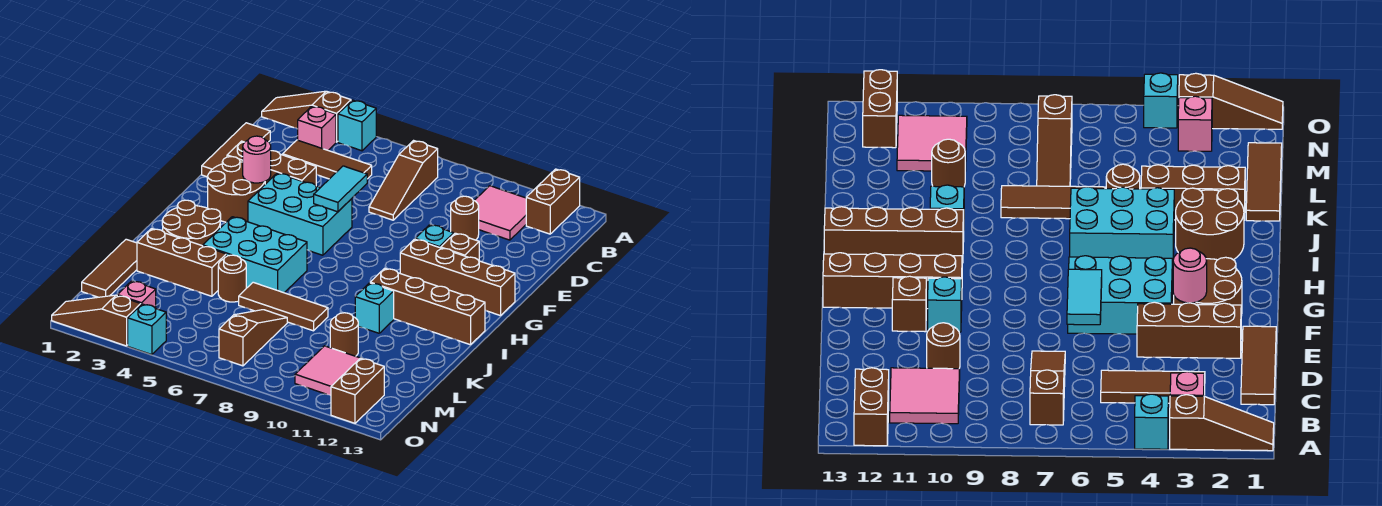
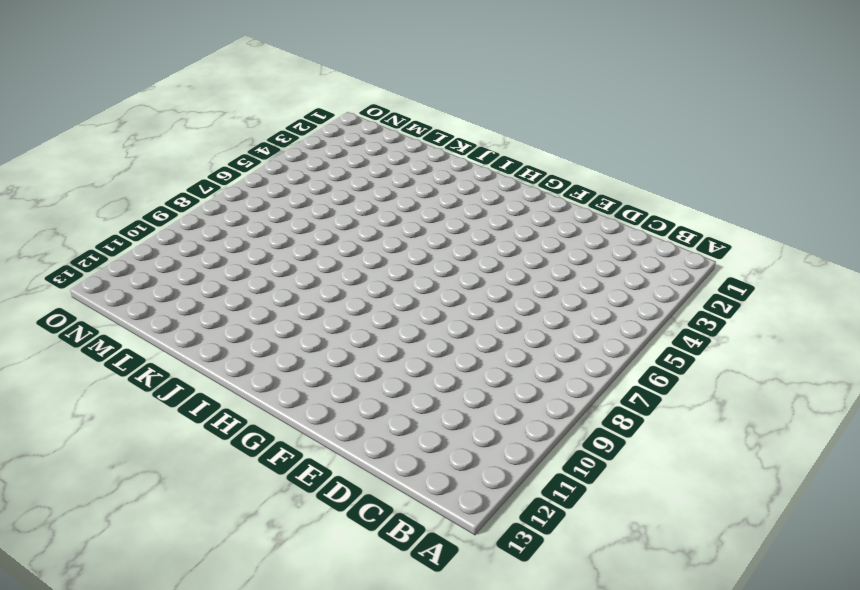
none -> brown slope A1:A3 level 1 top 3
none -> cyan brick A4 level 1
none -> brown brick A12:B12 level 1
none -> pink brick B3 level 1

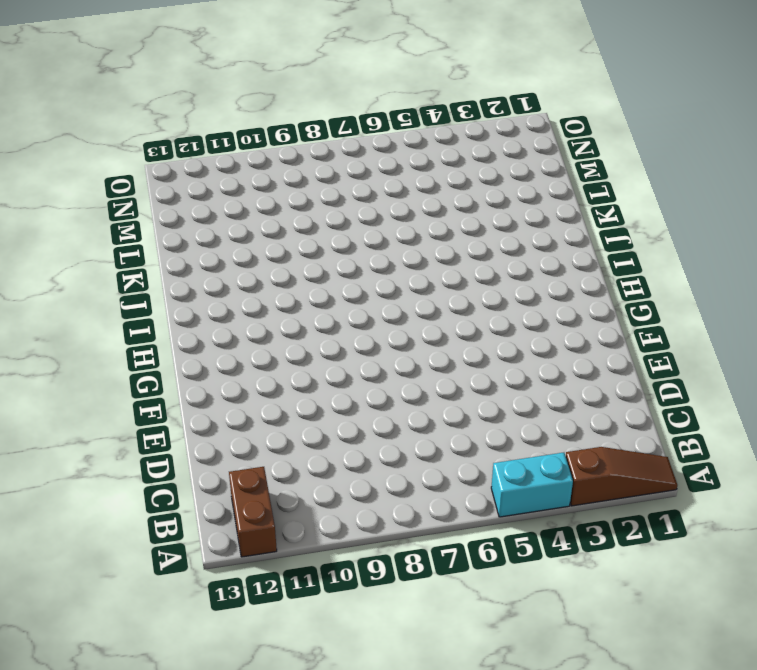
cyan brick A4:A5 level 1 -> cyan brick A4 level 1
none -> pink brick B3 level 1
none -> brown slope B7:D7 level 1 top B
none -> pink tile B10:C11 level 1
none -> brown tile C1:E1 level 1

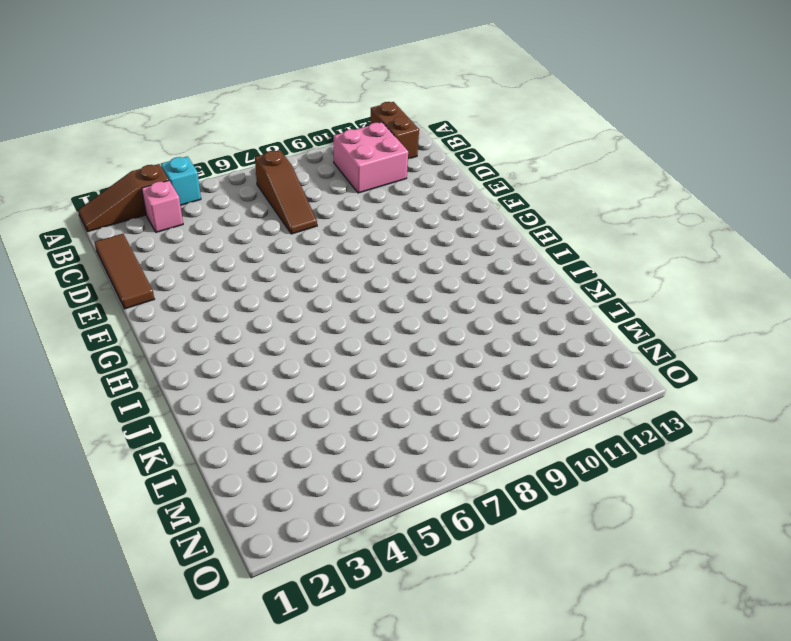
pink brick B10:C11 level 1 -> pink tile B10:C11 level 1
none -> brown tile C3:C5 level 1
none -> brown round brick D10 level 1
none -> brown brick E2:E4 level 1
none -> brown round brick F2:G3 level 1

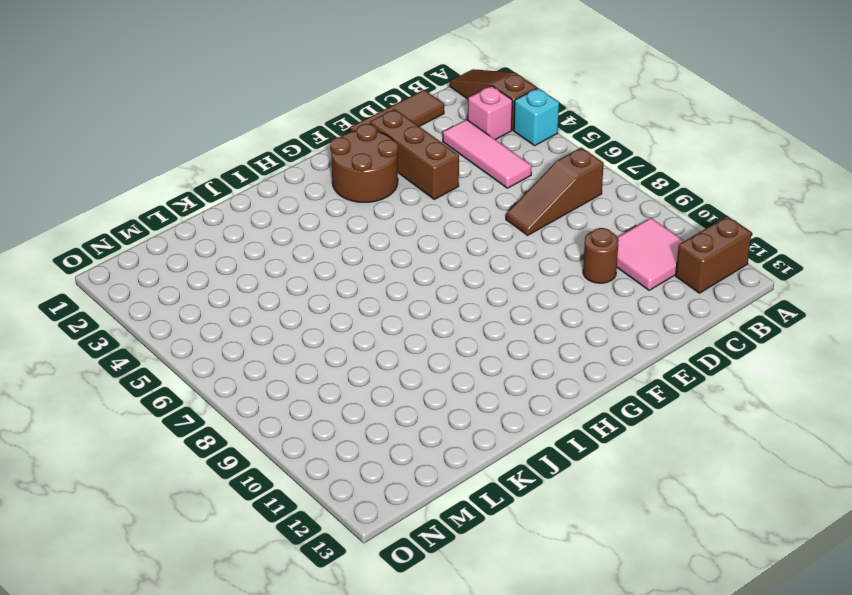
pink tile C3:C5 level 1 -> brown tile C3:C5 level 1
none -> cyan brick F4:G6 level 1
none -> cyan brick F10 level 1
none -> brown brick F11 level 1
none -> brown brick G10:G13 level 1

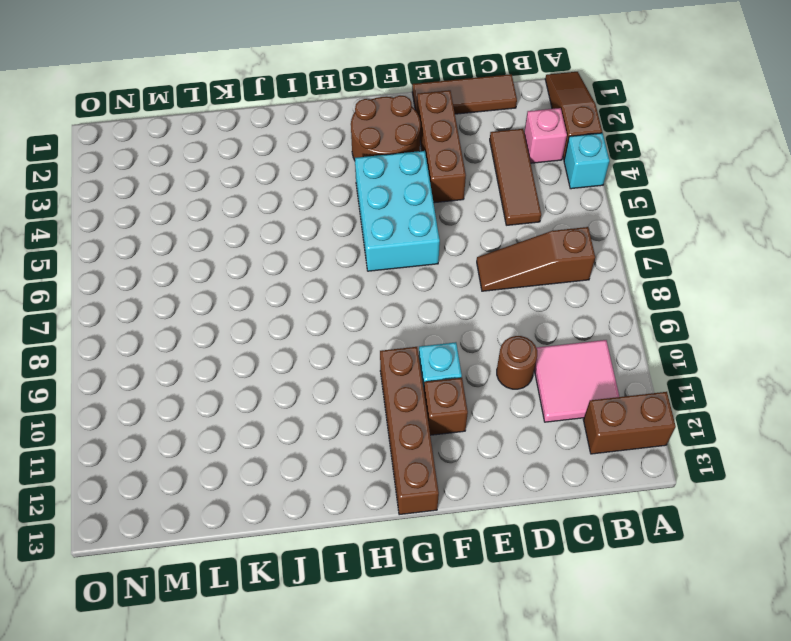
none -> brown round brick I2:J3 level 1
none -> cyan brick I4:J6 level 1
none -> brown brick I10:I13 level 1
none -> cyan brick J10 level 1

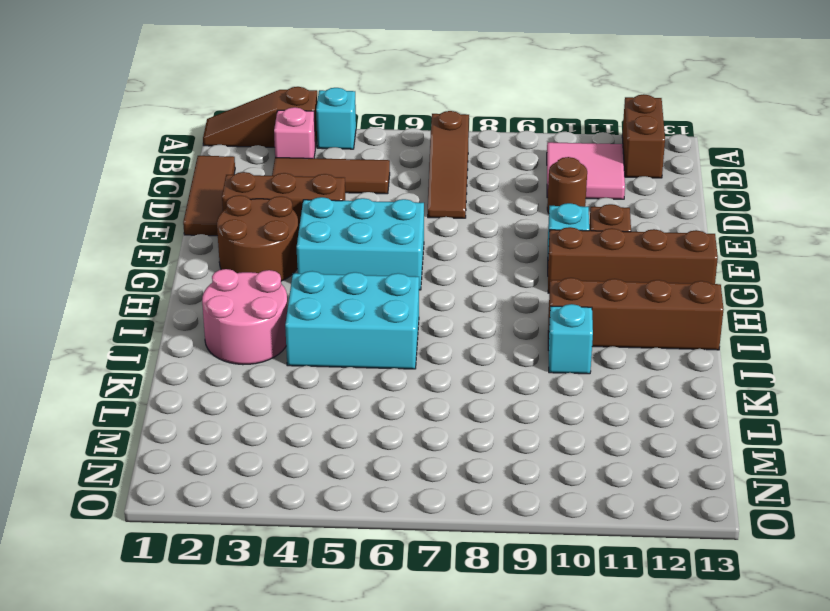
pink round brick I2:J3 level 1 -> brown round brick I2:J3 level 1
none -> brown tile K1:M1 level 1
none -> brown brick K2:K4 level 1
none -> brown round brick K5 level 1
none -> brown tile K6:K8 level 1

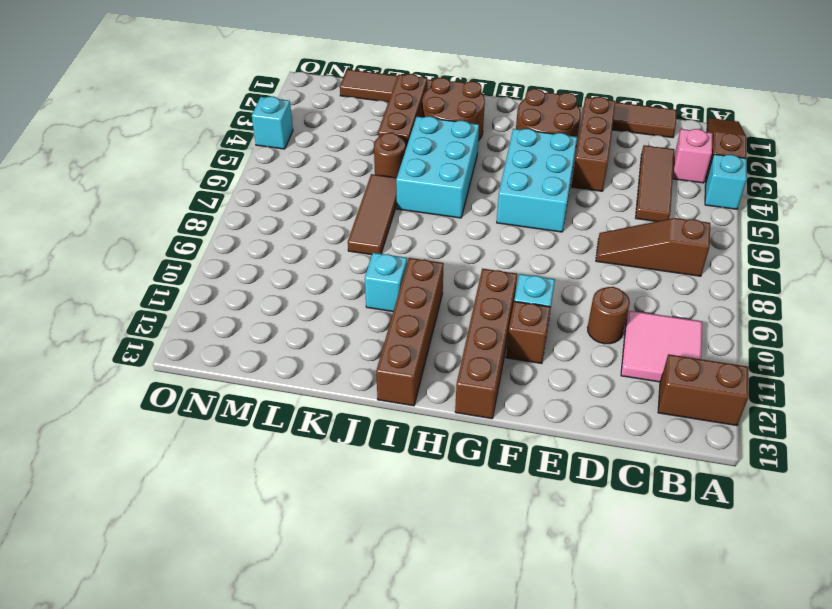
none -> brown slope L7:N7 level 1 top N
none -> brown round brick L10 level 1
none -> pink tile M10:N11 level 1
none -> pink brick N3 level 1

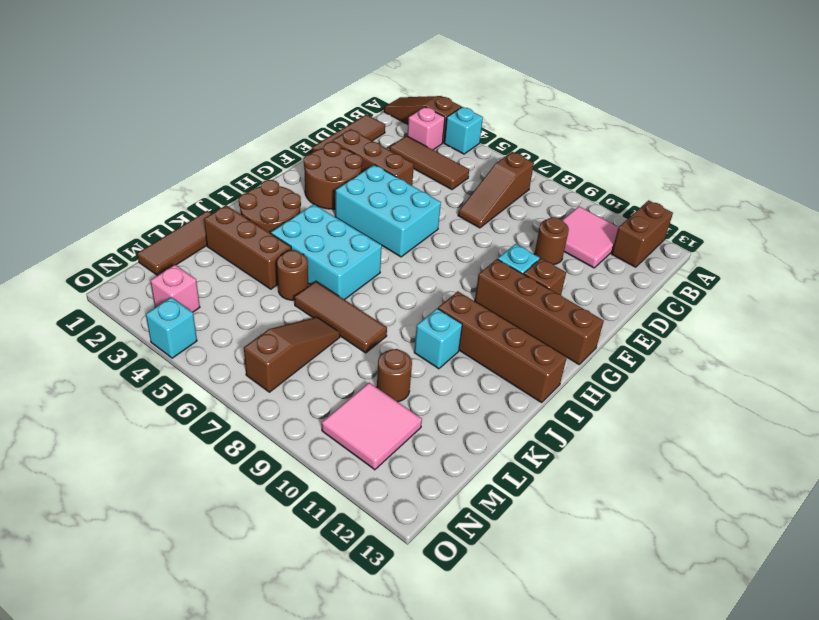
none -> brown brick N12:O12 level 1
none -> brown slope O1:O3 level 1 top 3
none -> cyan tile E6:F6 level 2
none -> pink round brick F3 level 2

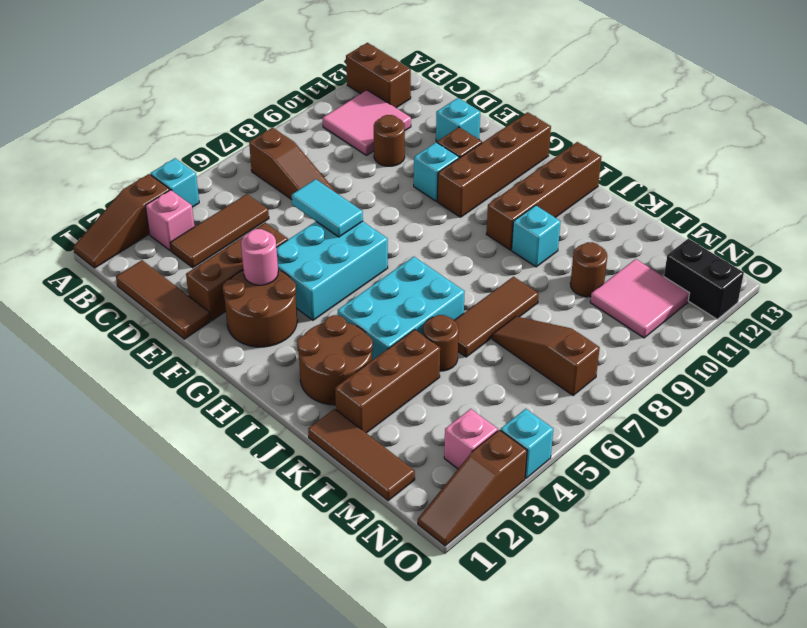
cyan brick E12 level 1 -> none
black brick N12:O12 level 1 -> brown brick N12:O12 level 1

